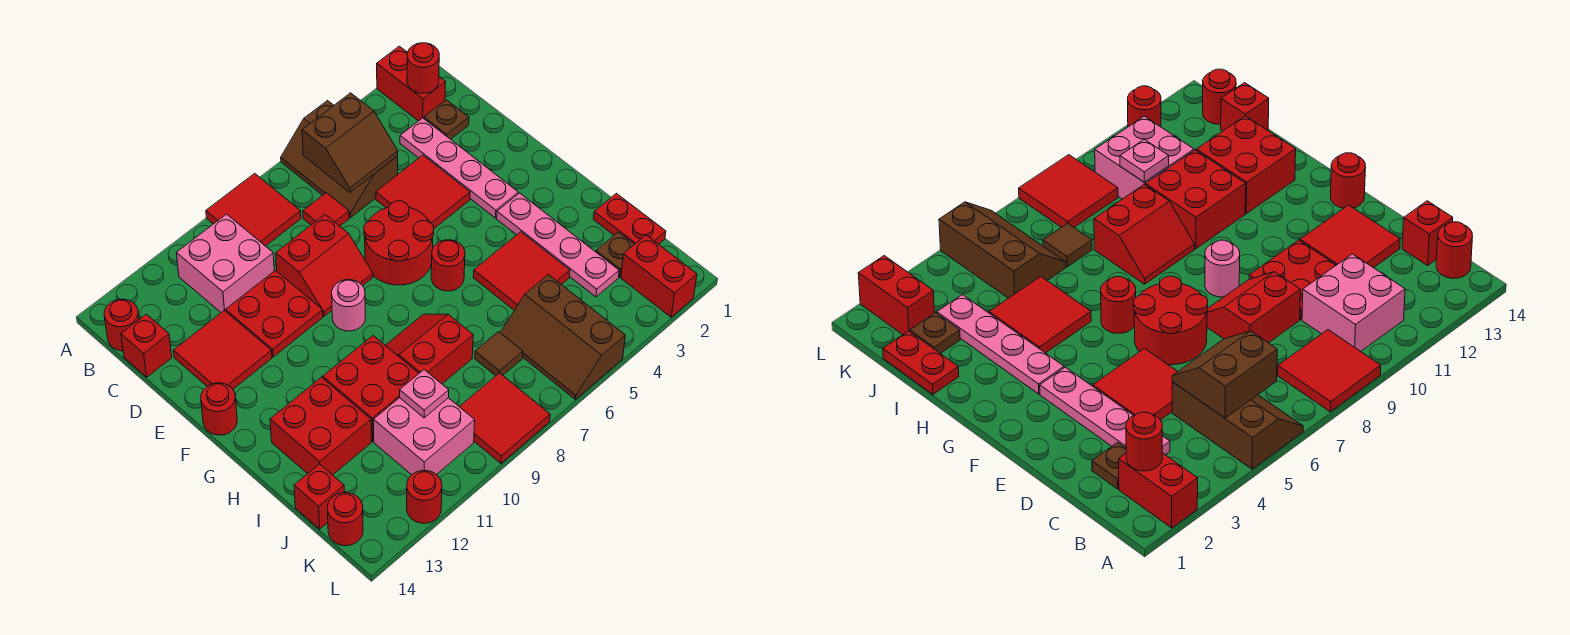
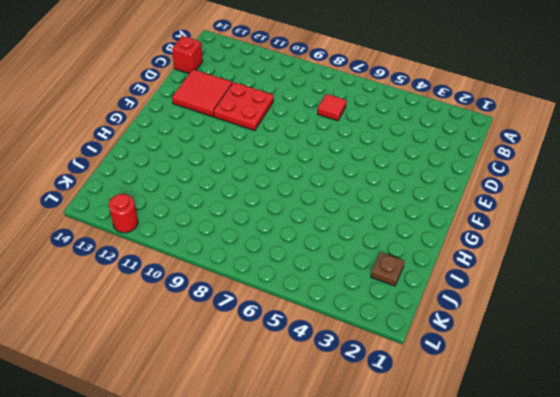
none -> red brick A2:B2 level 1
none -> brown slope A5:C6 level 1 top 5
none -> red tile A8:B9 level 1
none -> pink brick B10:C11 level 1

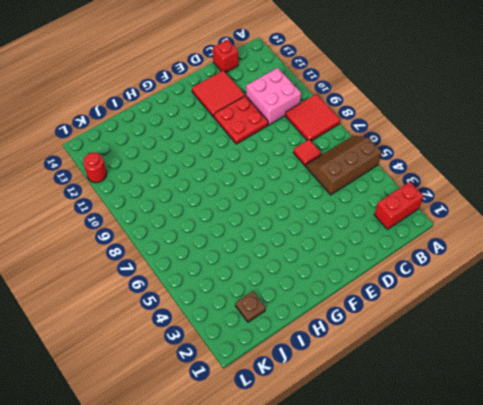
none -> red round brick B14 level 1
none -> brown plate C2 level 1
none -> pink plate C3:F3 level 1
none -> red tile D4:E5 level 1

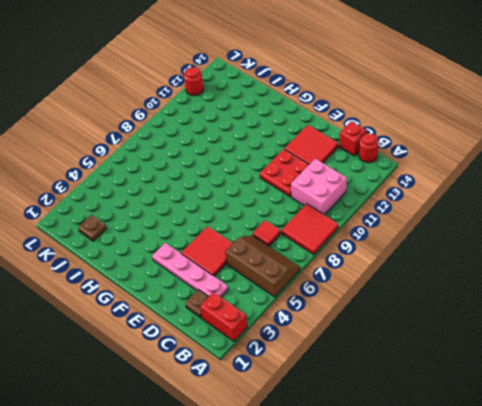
none -> red slope D8:E9 level 1 top D
none -> red round brick E6:F7 level 1
none -> pink round brick F9 level 1
none -> red round brick F14 level 1

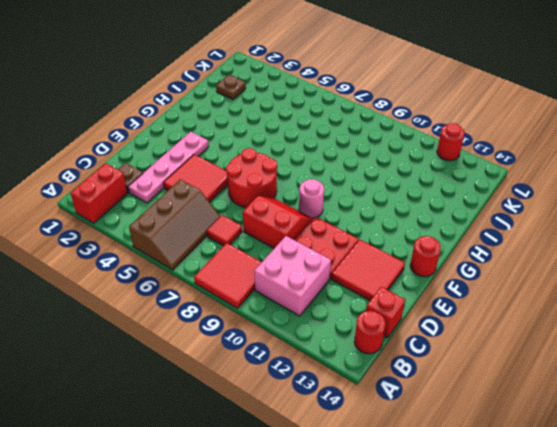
none -> pink plate G3:J3 level 1
none -> red round brick G6 level 1
none -> red tile H4:I5 level 1
none -> red slope H8:I9 level 1 top I

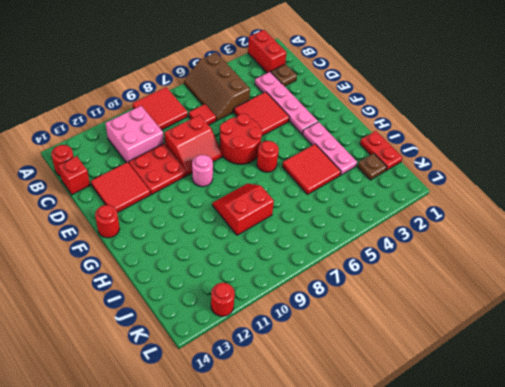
pink plate G3:I3 level 1 -> pink plate G3:J3 level 1
none -> red brick H10:I11 level 1
none -> red brick H12:I13 level 1
none -> brown slope J5:L6 level 1 top 5
none -> brown tile J7 level 1

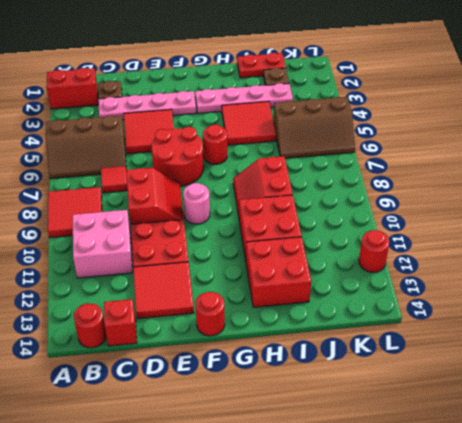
none -> brown tile J7 level 1
none -> pink brick J10:K11 level 1
none -> red brick J14 level 1
none -> red brick K2:L2 level 1

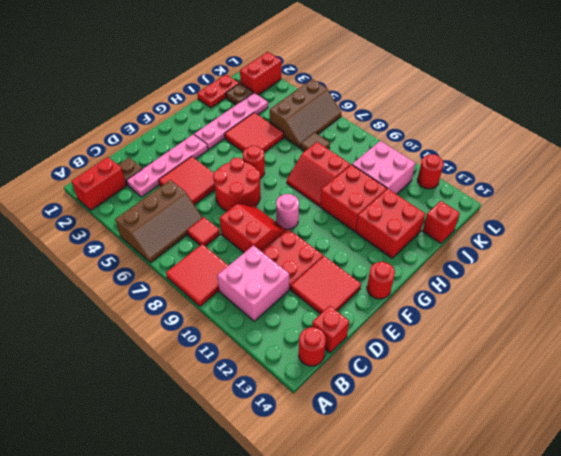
none -> red tile K8:L9 level 1
none -> red round brick K14 level 1
none -> red round brick B2 level 2
none -> brown slope B5:C6 level 2 top B

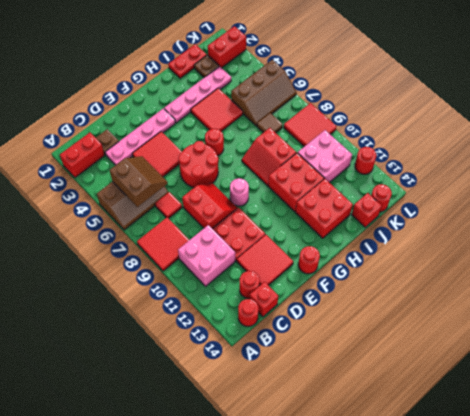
red round brick C13 level 1 -> red round brick B2 level 2
none -> pink plate J10 level 2

